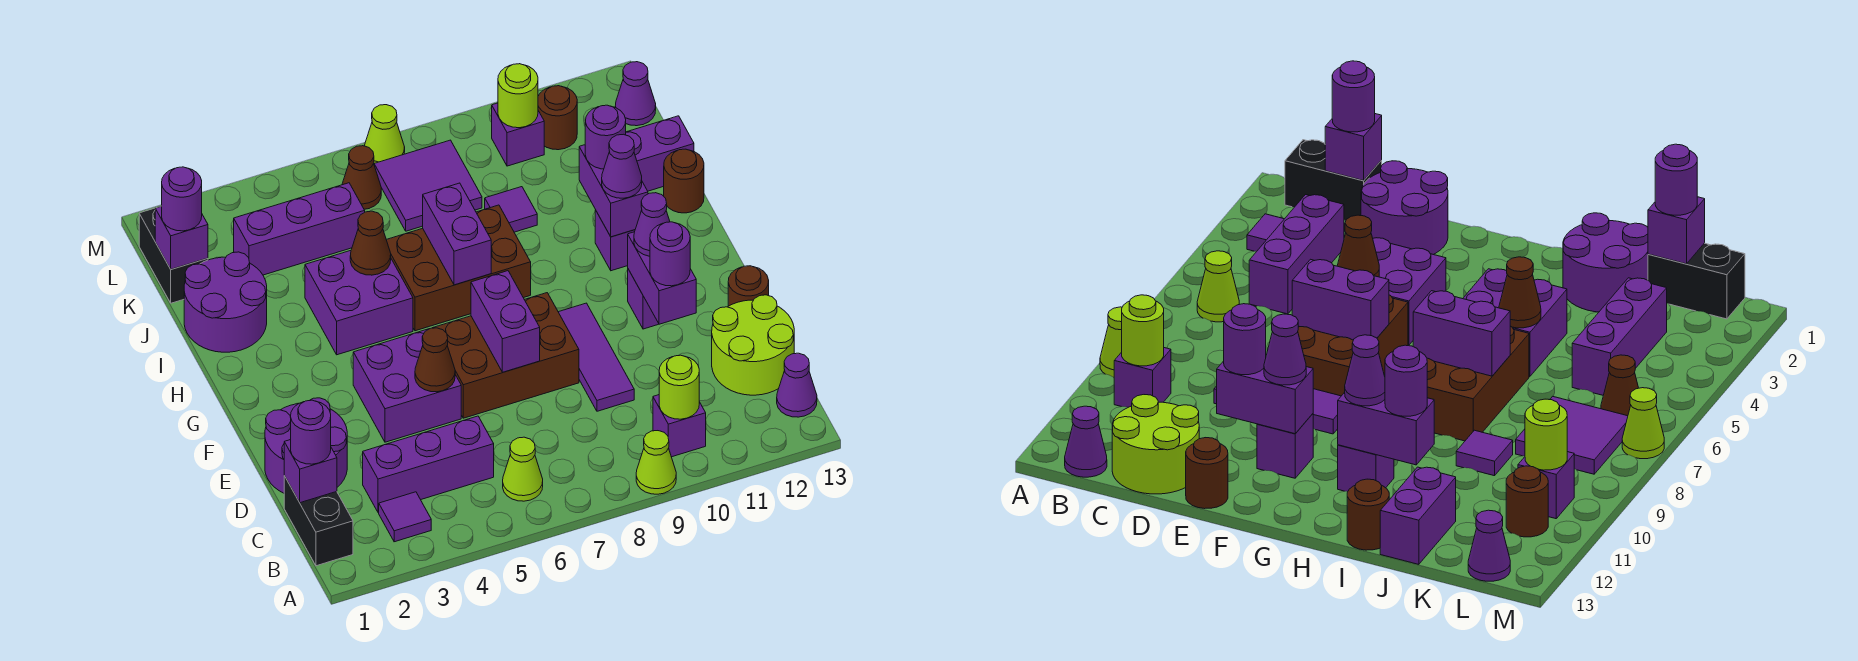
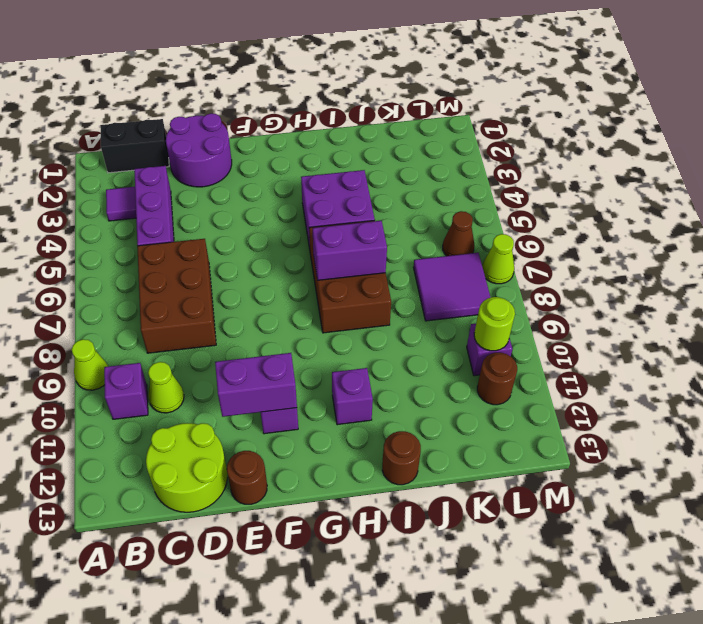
brown brick C6:D8 level 1 -> brown brick E6:F8 level 1
lime cone C10 level 1 -> lime cone B6 level 1
none -> purple cone B13 level 1
none -> purple tile D9:F9 level 1
none -> purple brick E4:F5 level 1
none -> purple round brick I1:J2 level 1

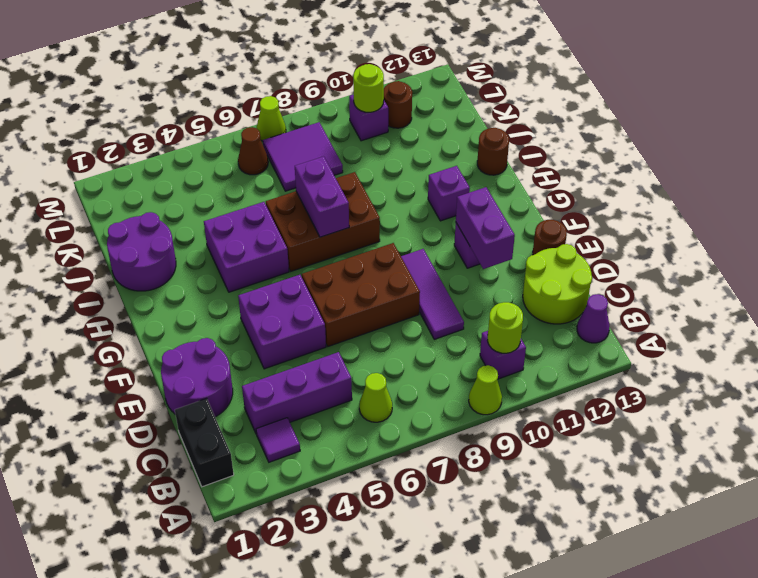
none -> purple tile J9 level 1
none -> purple brick J12:J13 level 1
none -> black brick K1:L1 level 1
none -> purple brick K3:K5 level 1

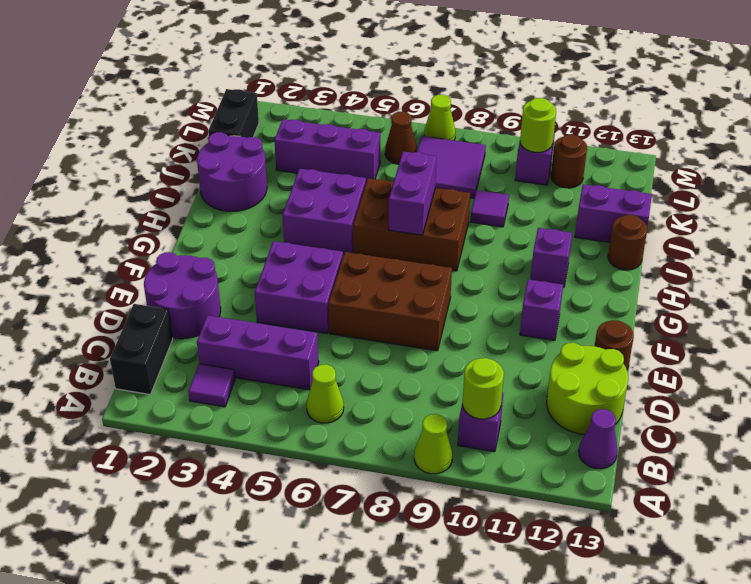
none -> purple tile D9:F9 level 1
none -> purple cone L13 level 1
none -> purple brick C1 level 2
none -> brown cone E5 level 2

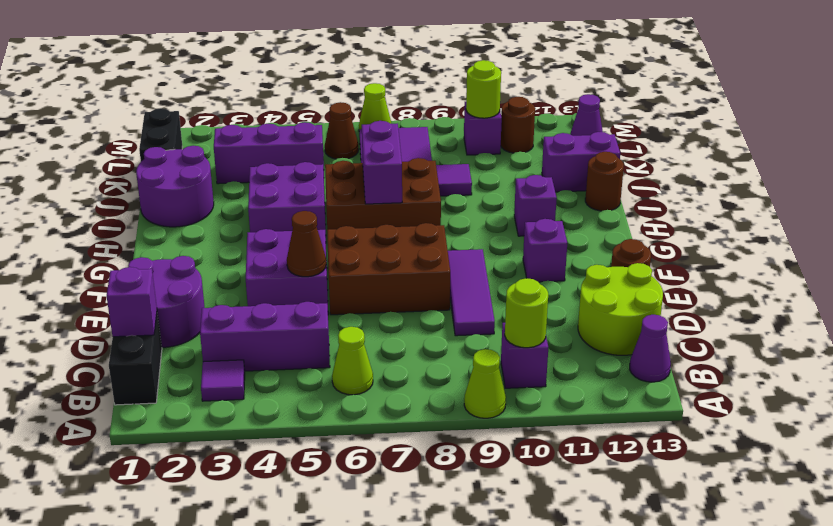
none -> purple brick E7:F7 level 2
none -> purple brick E11:F11 level 2
none -> purple brick H11:I11 level 2
none -> brown cone I5 level 2

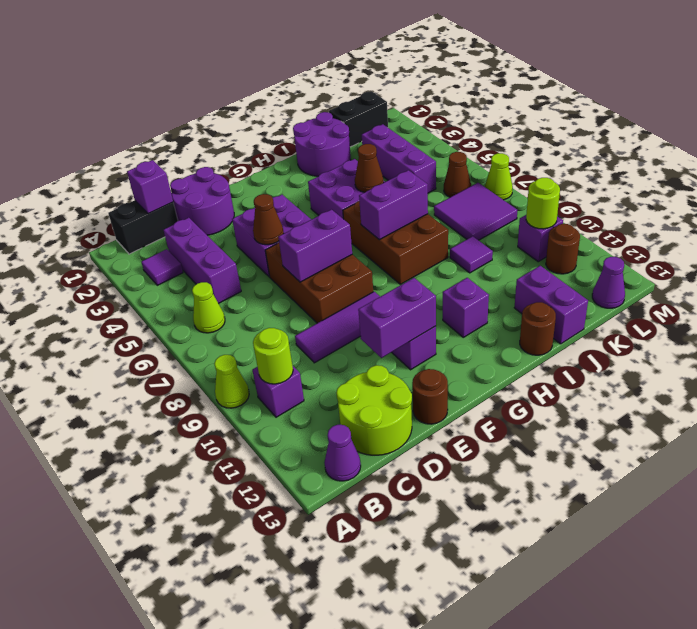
none -> purple brick H11:I11 level 2
none -> purple brick K1 level 2
none -> purple round brick C1 level 3
none -> purple round brick E11 level 3

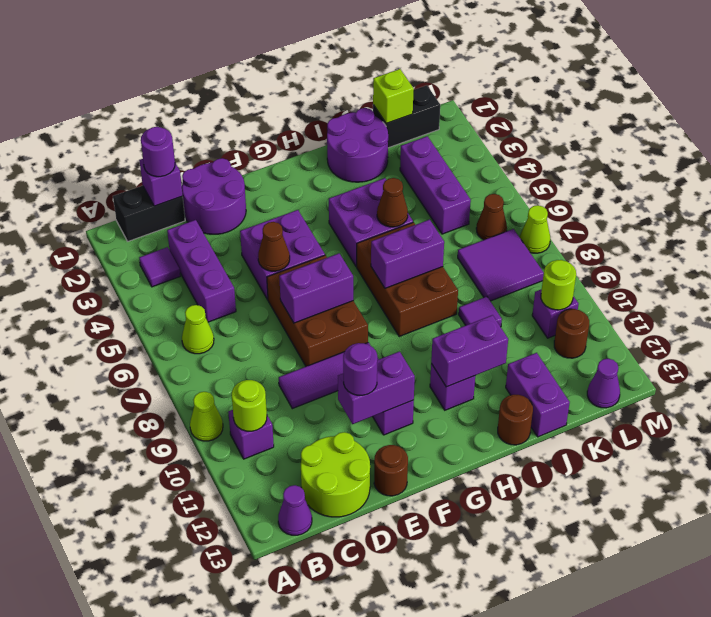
lime brick K1 level 2 -> purple brick K1 level 2
none -> purple cone F11 level 3
none -> purple cone H11 level 3
none -> purple round brick I11 level 3
none -> purple round brick K1 level 3

